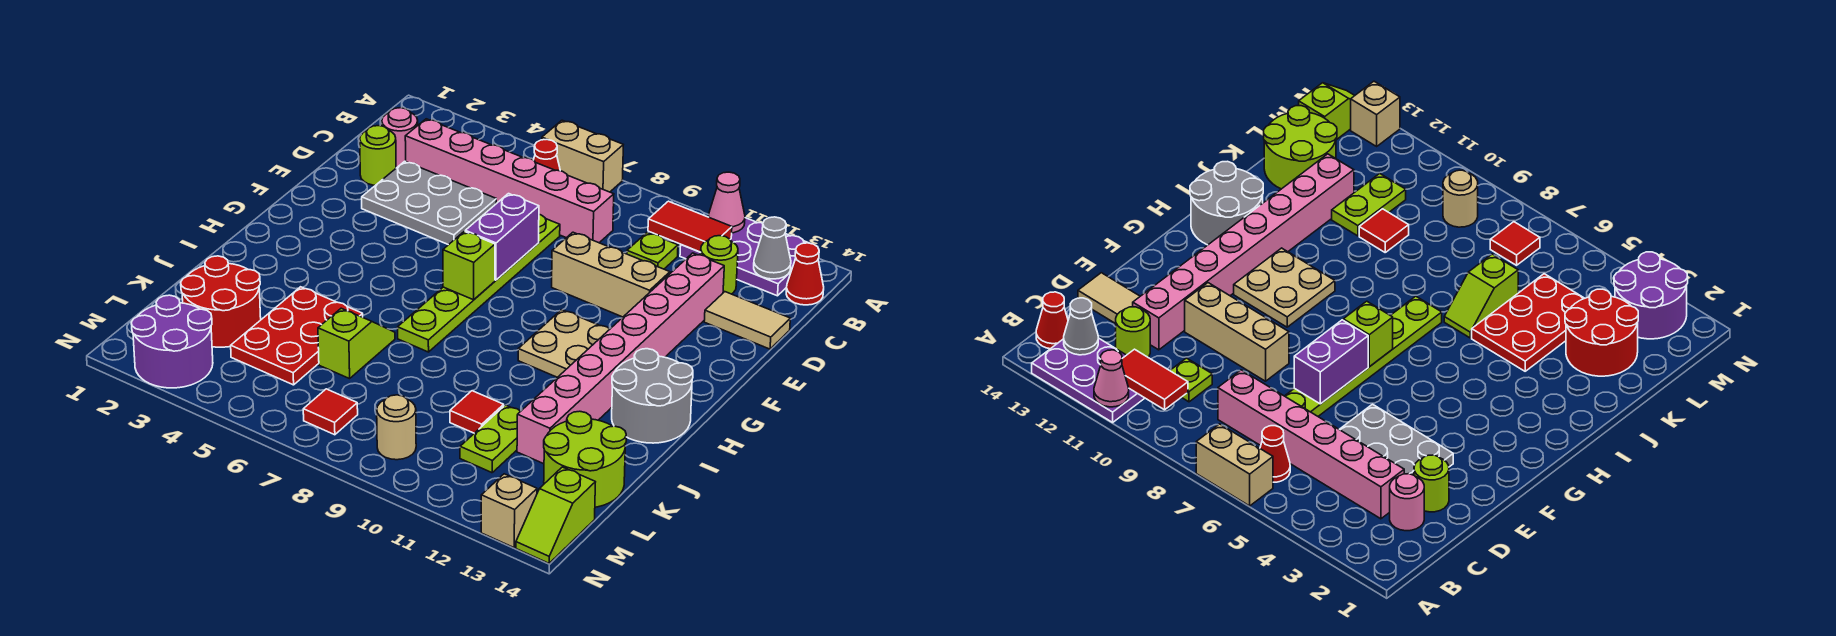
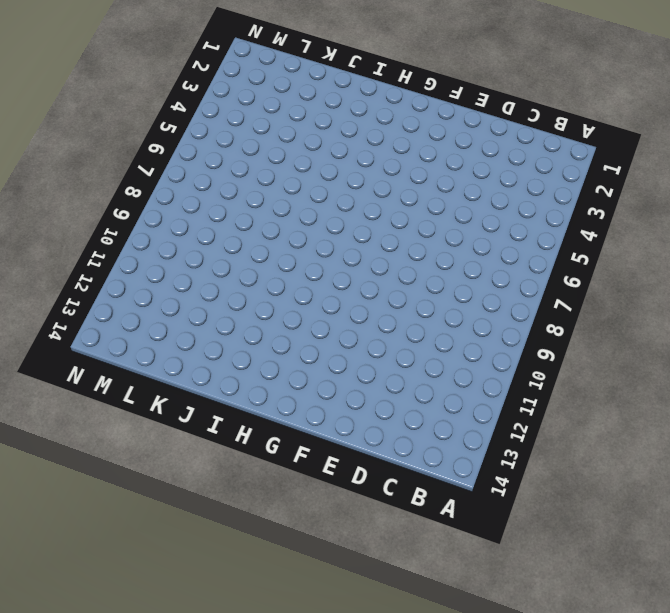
none -> tan brick A6:A7 level 1
none -> purple plate A11:B13 level 1
none -> red cone B6 level 1
none -> red cone B14 level 1

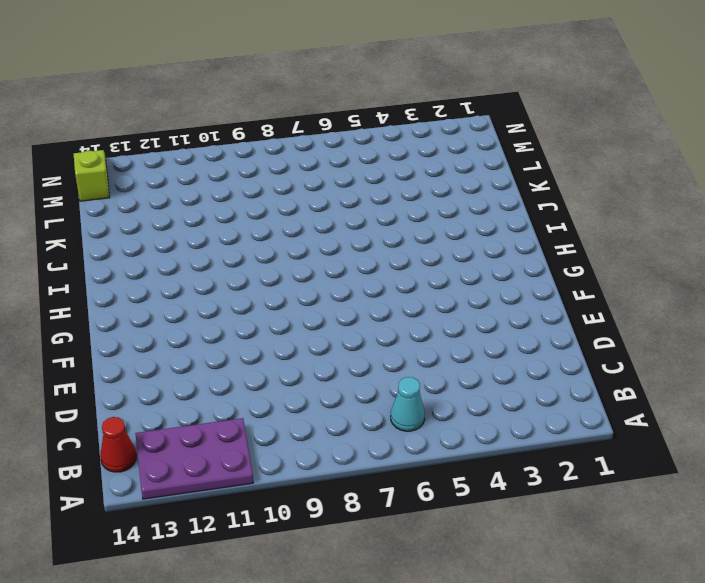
cyan cone B6 level 1 -> red cone B6 level 1
none -> tan brick A6:A7 level 1
none -> pink round brick C2 level 1
none -> pink brick C3:C8 level 1
none -> lime plate C10 level 1

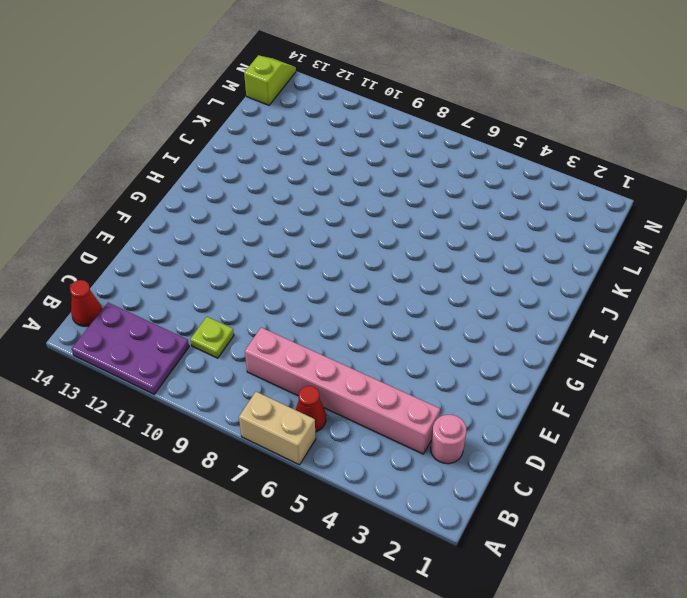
none -> lime round brick C12 level 1
none -> lime round brick D2 level 1
none -> grey plate D3:E5 level 1
none -> lime plate D7:I7 level 1

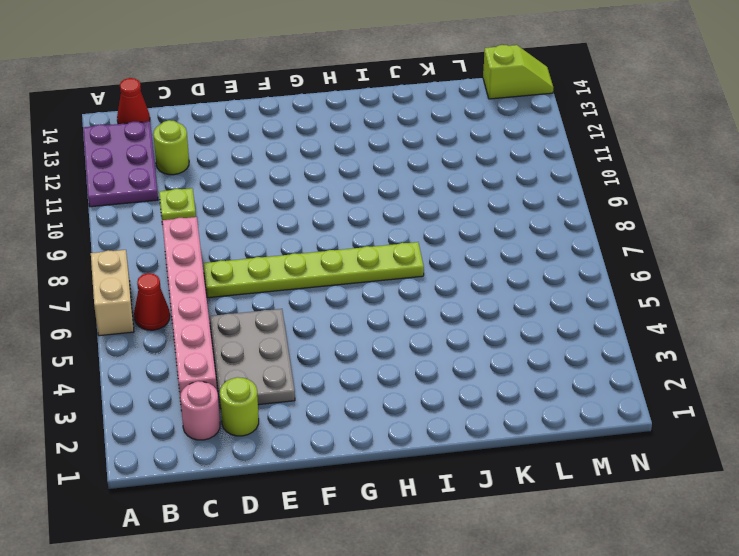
none -> pink brick D12:K12 level 1
none -> tan tile D13:D14 level 1
none -> tan brick E9:E11 level 1
none -> tan plate G10:H11 level 1

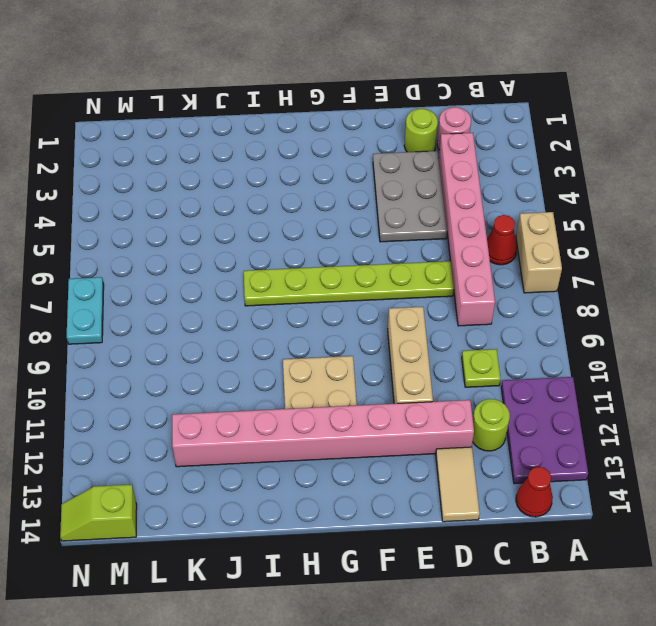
cyan plate N7:N8 level 1 -> none
none -> grey round brick H13:I14 level 1
none -> red plate J4:L5 level 1
none -> lime slope J6:K6 level 1 top K
none -> red round brick K2:L3 level 1

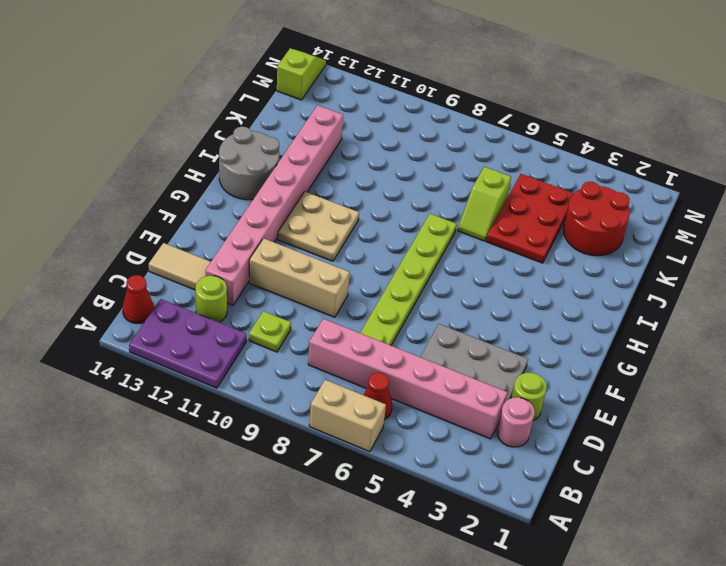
none -> red tile K10 level 1
none -> lime plate K11:L11 level 1
none -> lime round brick K13:L14 level 1
none -> purple round brick M2:N3 level 1

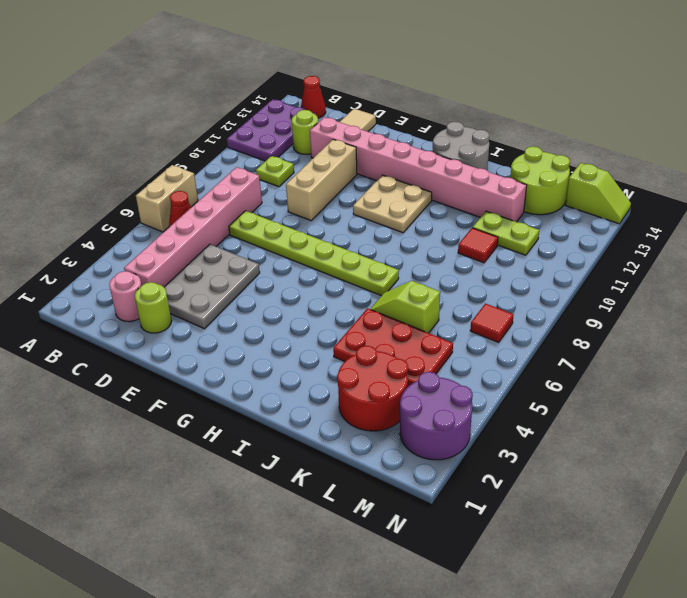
none -> tan round brick M9 level 1
none -> tan brick N13 level 1
none -> pink cone A11 level 2
none -> red tile B10:B11 level 2

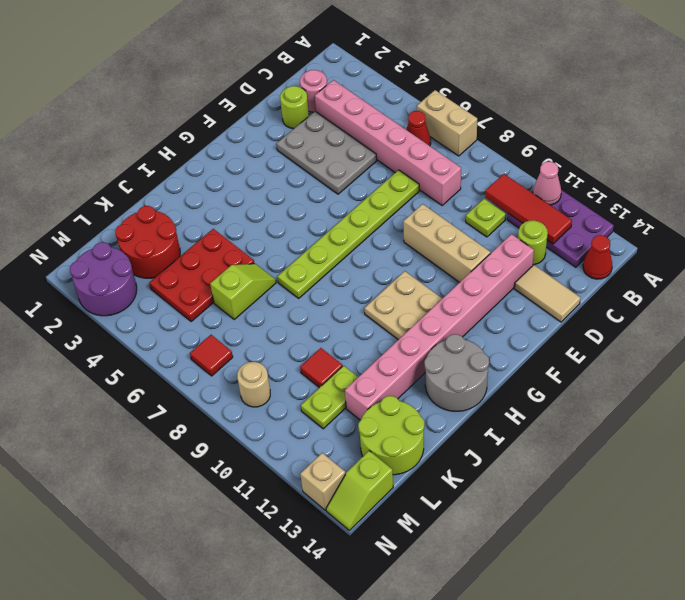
red tile B10:B12 level 2 -> red tile B10:B11 level 2
none -> grey cone B13 level 2
none -> purple brick E7:F7 level 2
none -> lime brick G7 level 2

